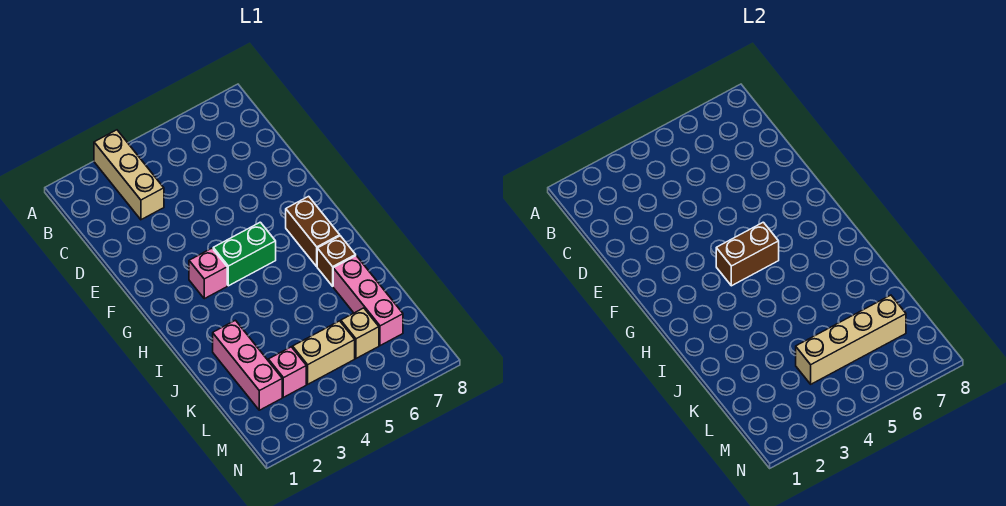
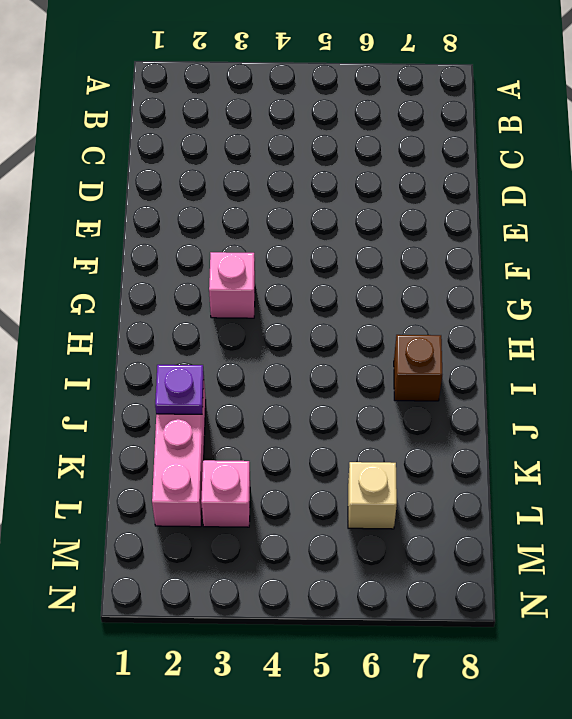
purple plate J2 level 2 -> none
none -> tan brick A3:C3 level 1
none -> green brick G4:G5 level 1
none -> brown brick G7:H7 level 1

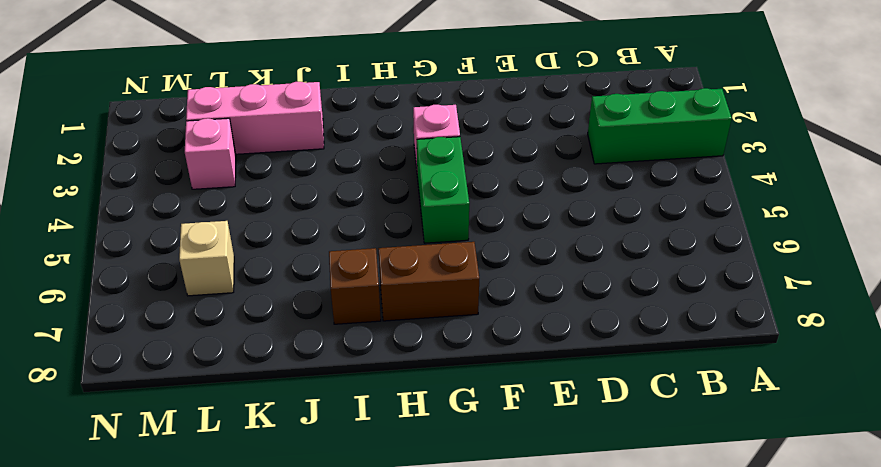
green brick A3:C3 level 1 -> tan brick A3:C3 level 1
none -> pink brick J7:L7 level 1
none -> tan brick L4:L5 level 1
none -> brown brick G4:G5 level 2

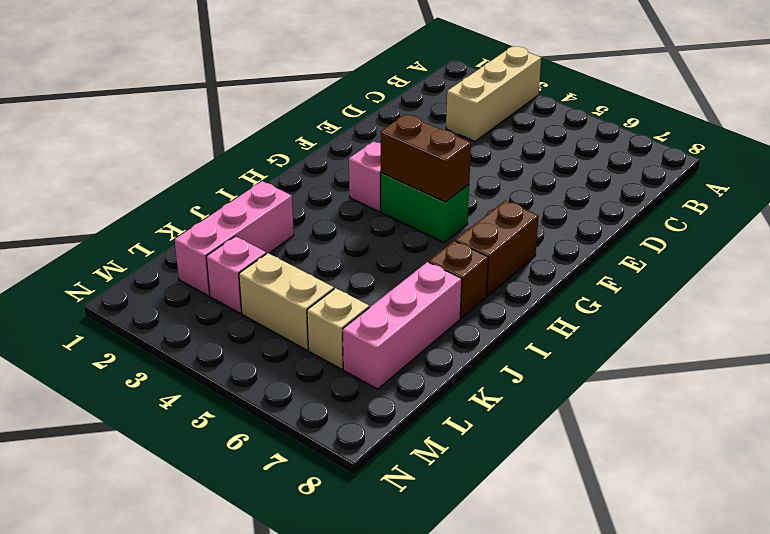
none -> tan brick L4:L7 level 2

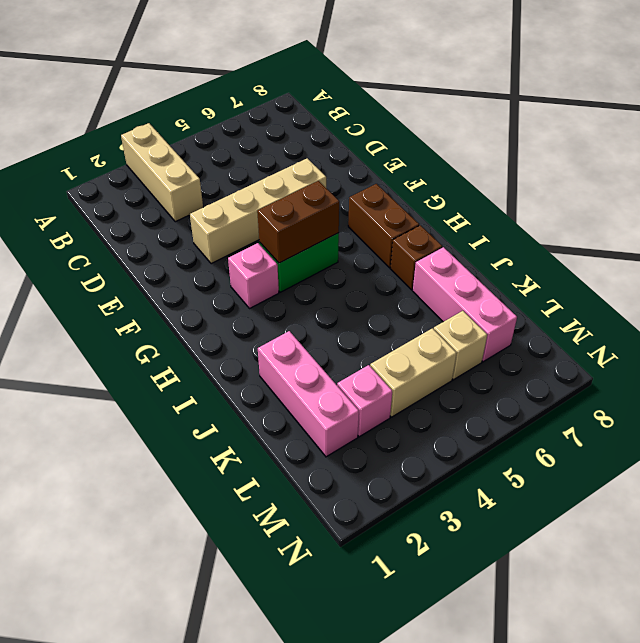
tan brick E3:E6 level 1 -> tan brick L4:L7 level 2

